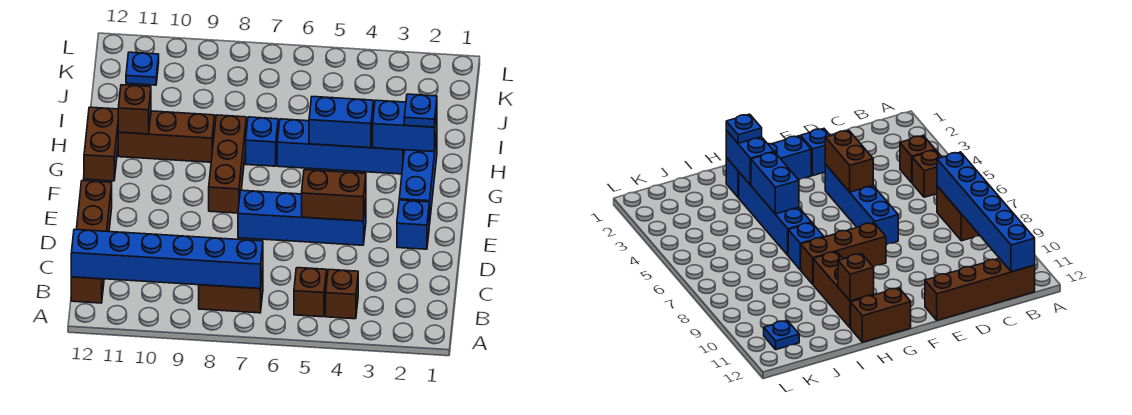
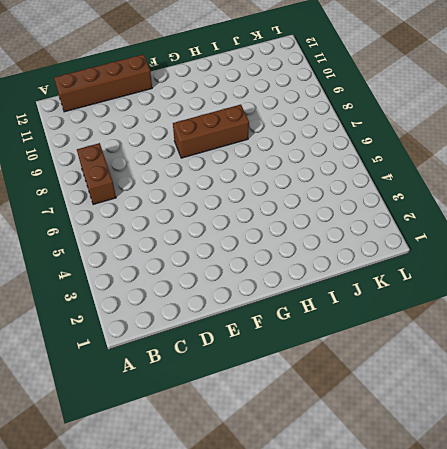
none -> brown brick B4 level 1
none -> brown brick B5 level 1
none -> blue brick E2 level 1

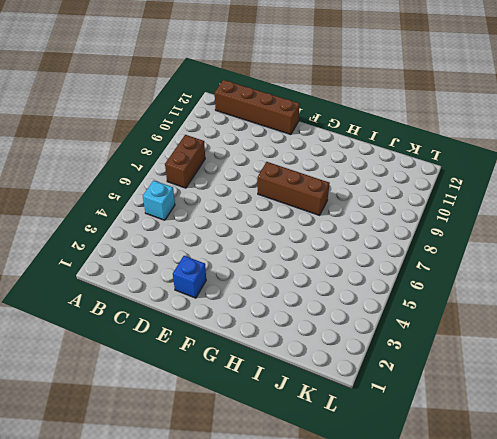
cyan brick B5 level 1 -> brown brick B5 level 1
none -> brown brick B4 level 1
none -> blue brick E4:E7 level 1
none -> blue brick F2:H2 level 1

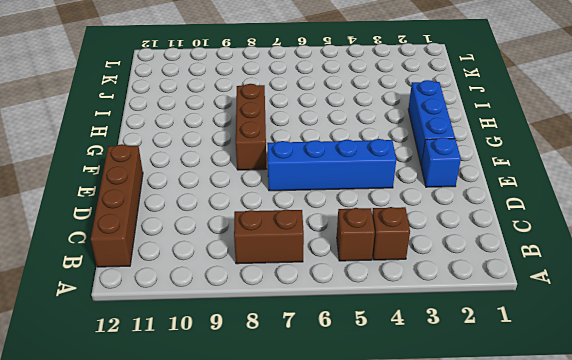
none -> brown brick G12:H12 level 1
none -> blue brick H3:H6 level 1
none -> blue brick H7 level 1

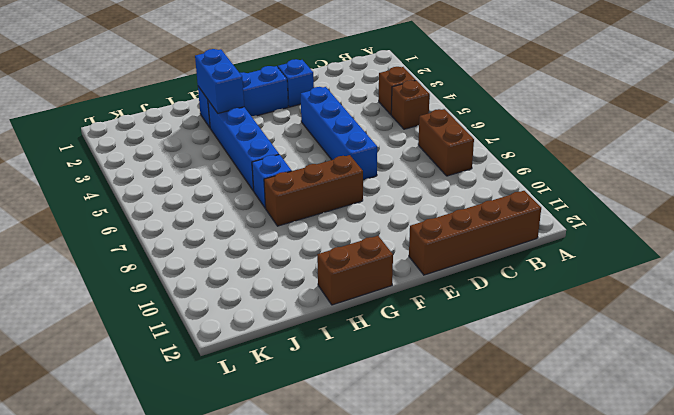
none -> brown brick H9:H11 level 1
none -> blue plate K11 level 1
none -> blue brick B7:B12 level 2

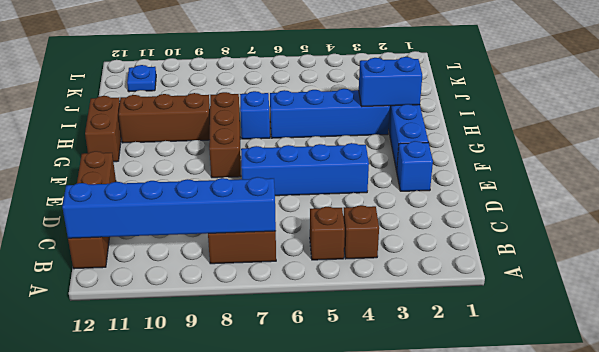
none -> brown brick E4:E5 level 2
none -> blue brick H4:H5 level 2
none -> brown brick H11 level 2

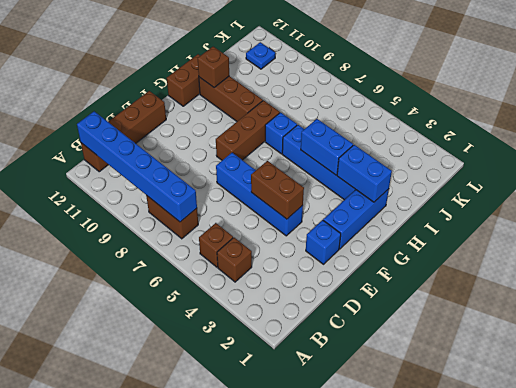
none -> blue plate H2 level 3

